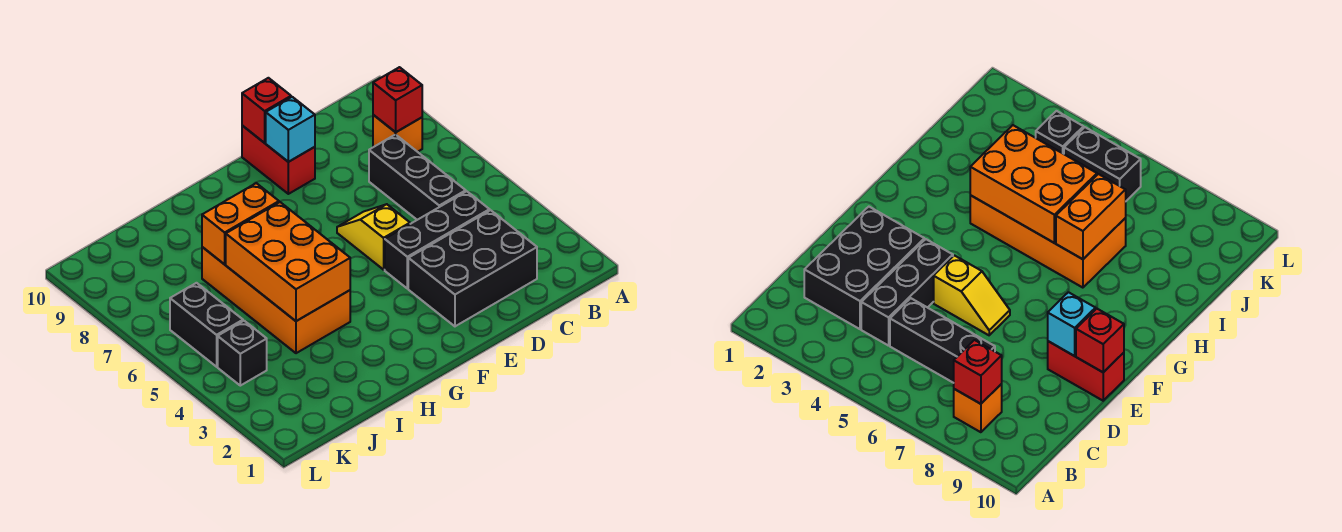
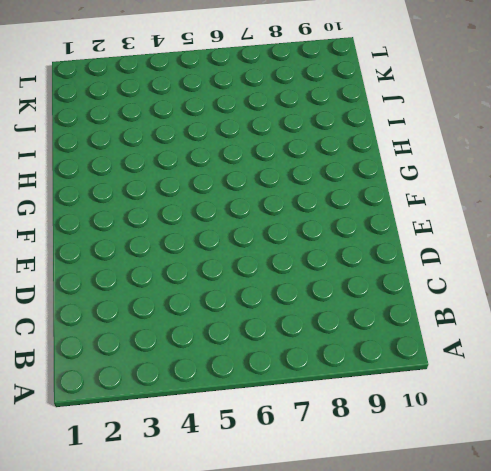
none -> orange brick B8 level 1
none -> black brick C2:E3 level 1
none -> black brick C4:E4 level 1

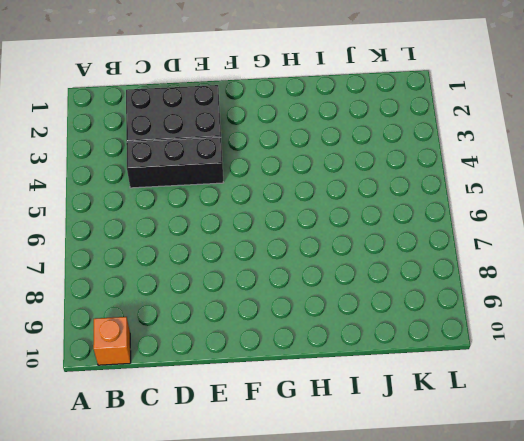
orange brick B10 level 1 -> orange brick B8 level 1
none -> black brick C5:C7 level 1
none -> yellow slope E5:E6 level 1 top 5
none -> red brick E9:E10 level 1

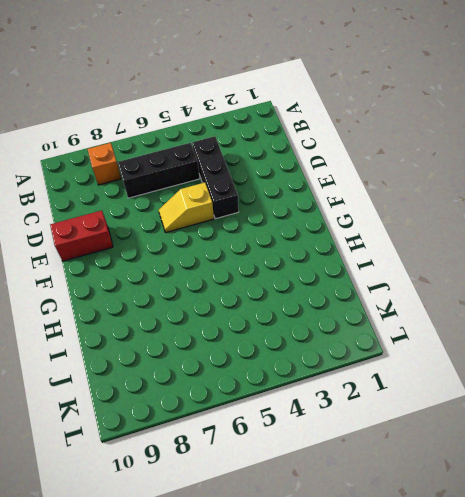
none -> black brick C2:E3 level 1
none -> orange brick H4:I7 level 1
none -> black brick K4 level 1

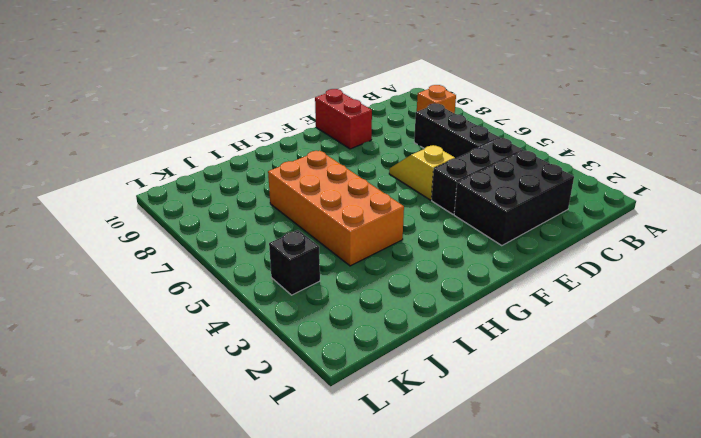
none -> black brick K5:K6 level 1
none -> red brick B8 level 2
none -> cyan brick E9 level 2

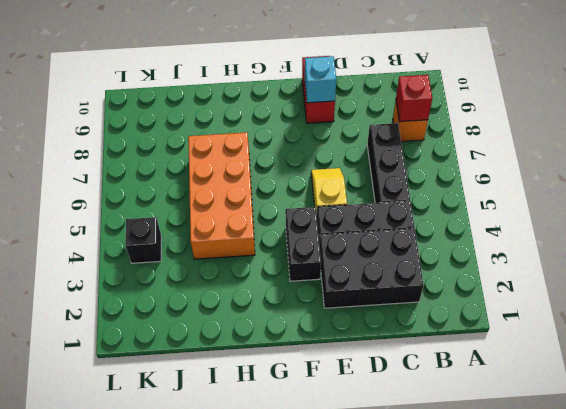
black brick F3:F4 level 1 -> black brick K5:K6 level 1
none -> red brick E10 level 2
none -> orange brick H4:I6 level 2
none -> orange brick H7:I7 level 2

